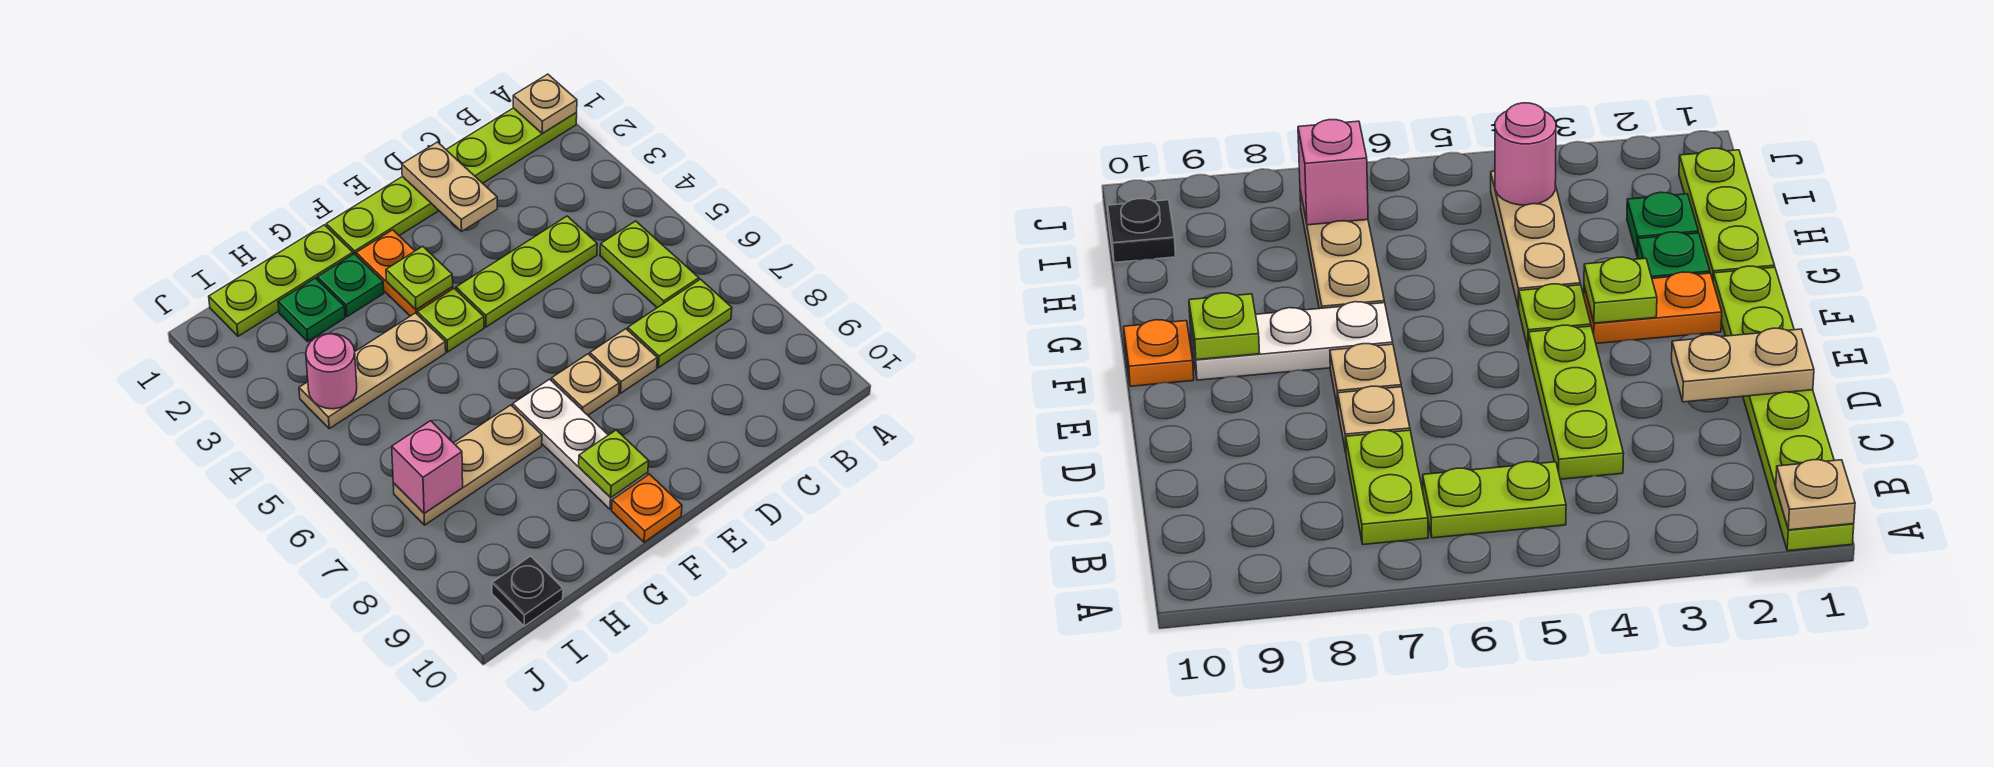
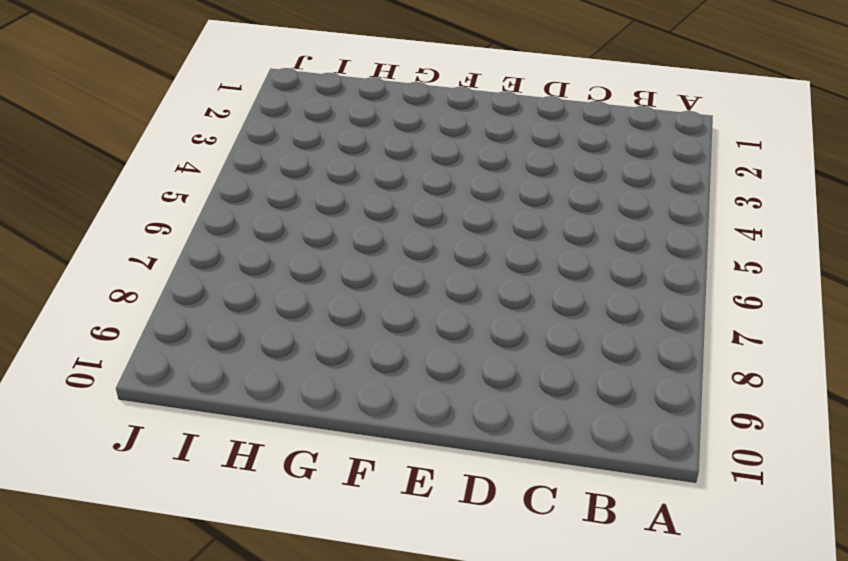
none -> lime plate A1:F1 level 1
none -> lime plate B5:B6 level 1
none -> lime plate B7:C7 level 1

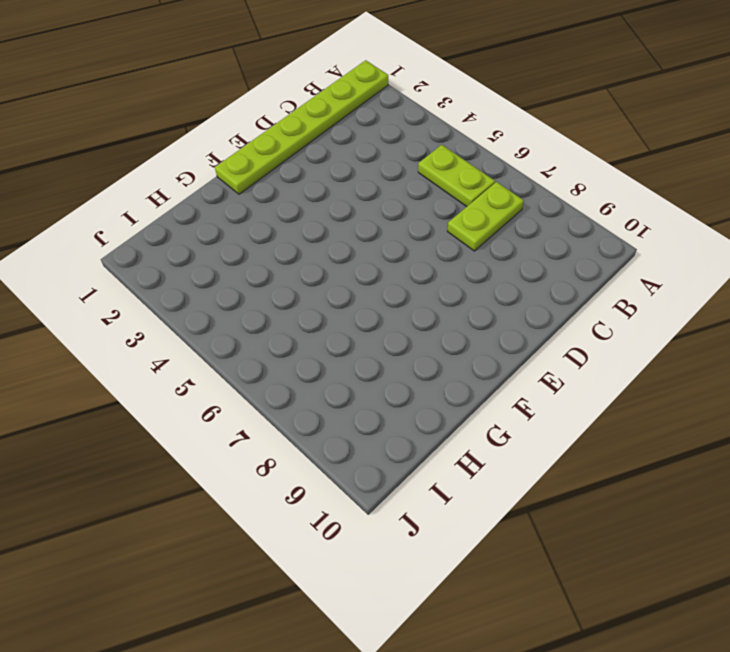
none -> lime plate C4:E4 level 1
none -> tan plate D7 level 1
none -> tan plate E7 level 1

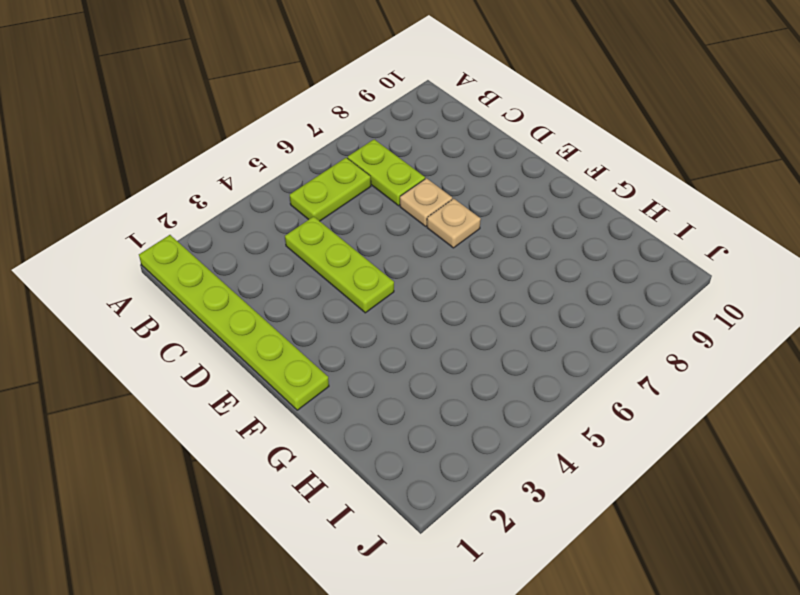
none -> orange plate F2:F3 level 1
none -> lime plate F4 level 1
none -> white plate F7:F9 level 1

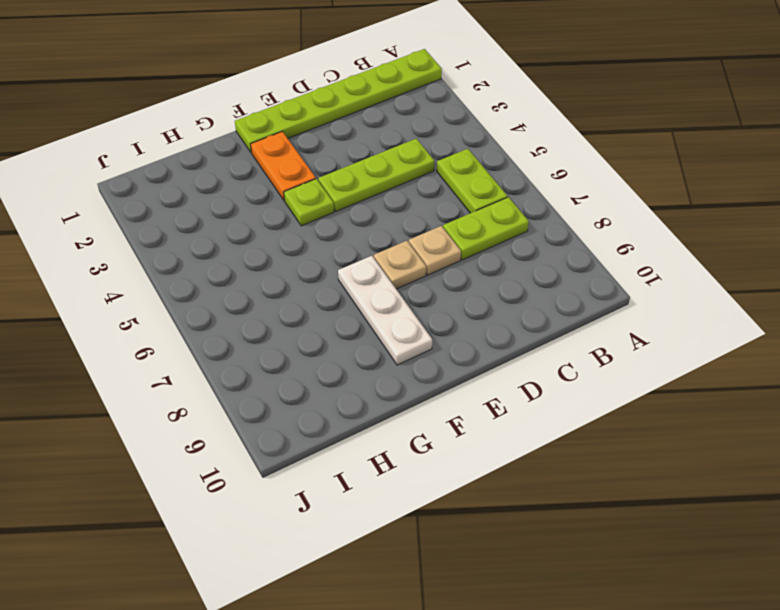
none -> orange plate F10 level 1
none -> lime plate G1:I1 level 1
none -> green plate G2 level 1

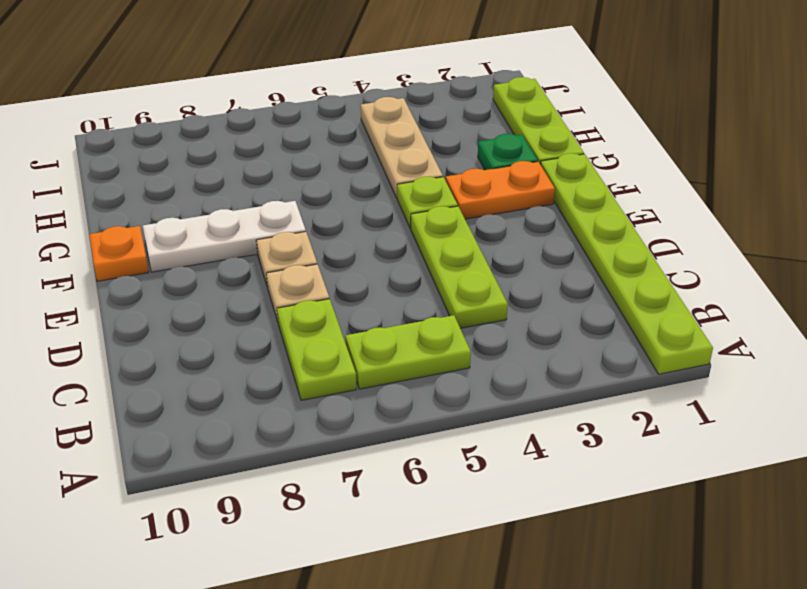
none -> tan plate G7:I7 level 1
none -> green plate H2 level 1
none -> black plate I10 level 1

